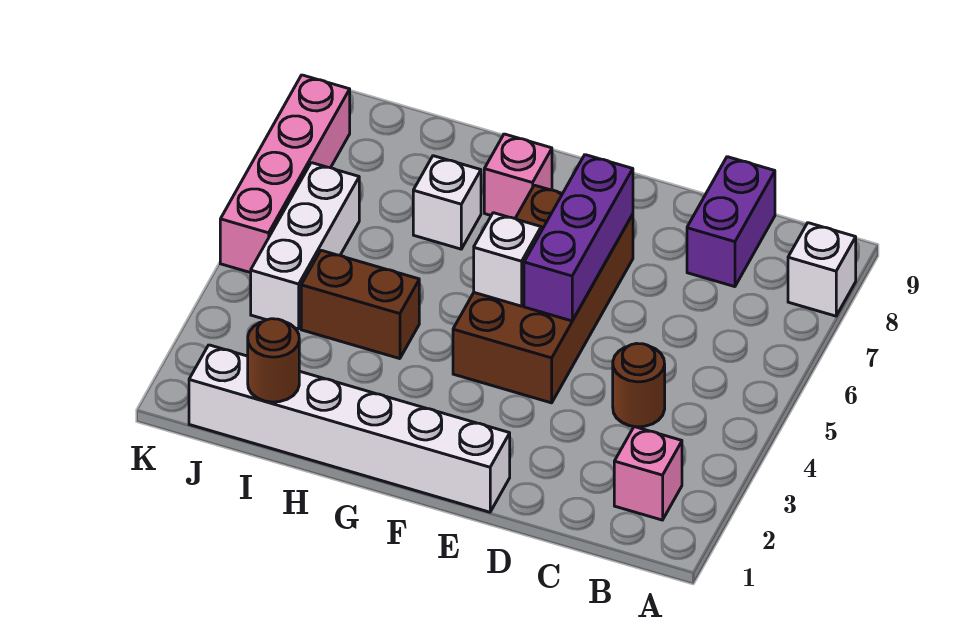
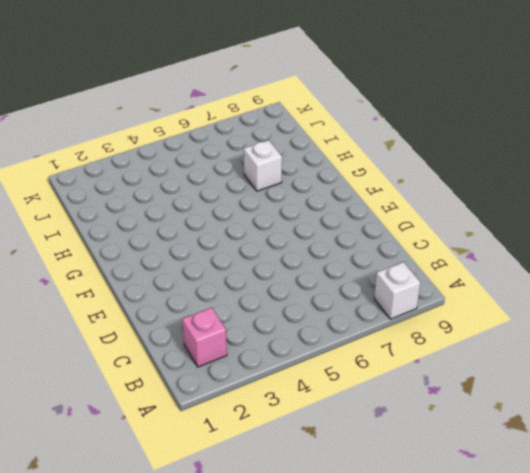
none -> brown round brick C4 level 1
none -> purple brick C8:C9 level 1
none -> white brick E1:J1 level 1

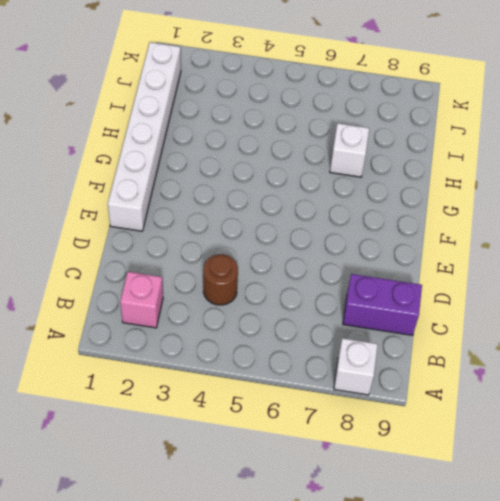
none -> brown brick E4:F7 level 1
none -> pink brick G8 level 1
none -> brown brick H4:I4 level 1

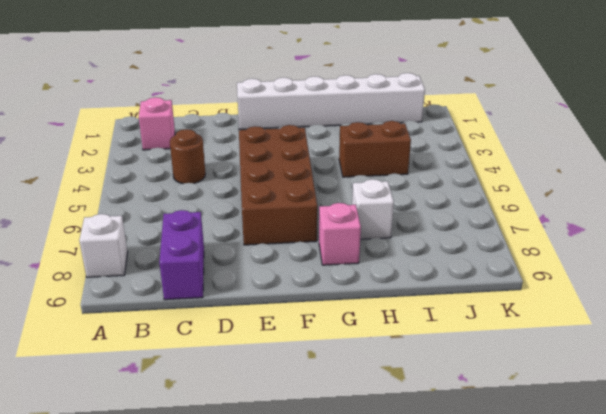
none -> white brick J4:J6 level 1
none -> pink brick K5:K8 level 1
none -> purple brick E5:E7 level 2

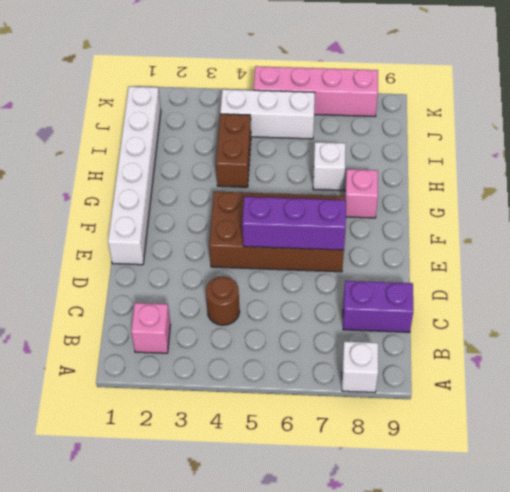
none -> white brick F5 level 2
none -> brown round brick I1 level 2

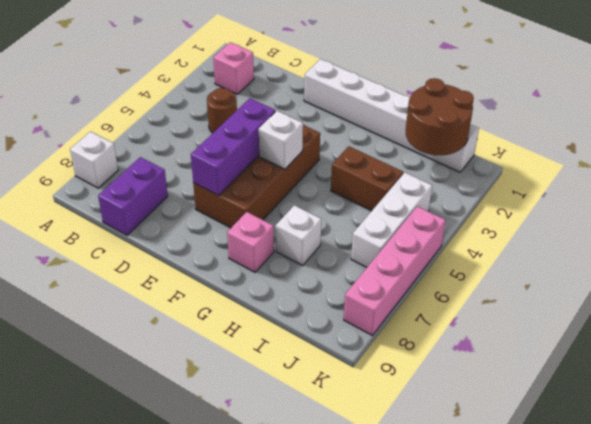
brown round brick I1:J2 level 2 -> brown round brick I1 level 2

